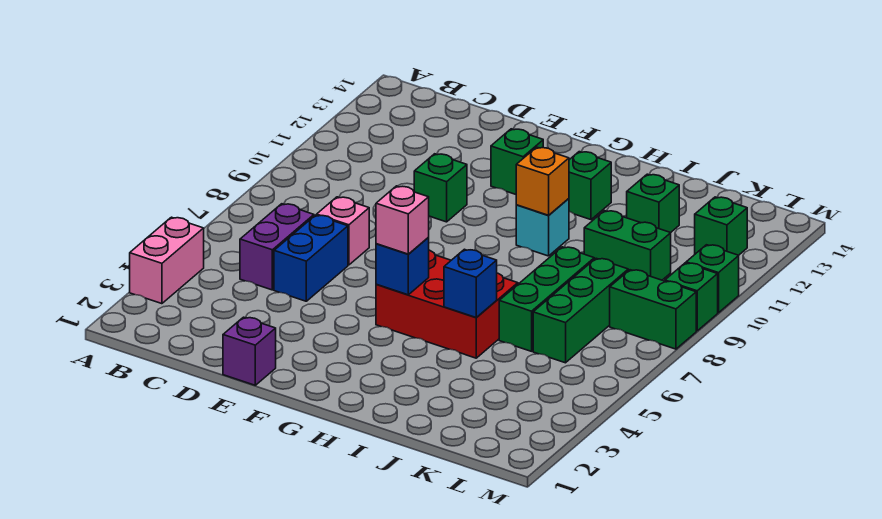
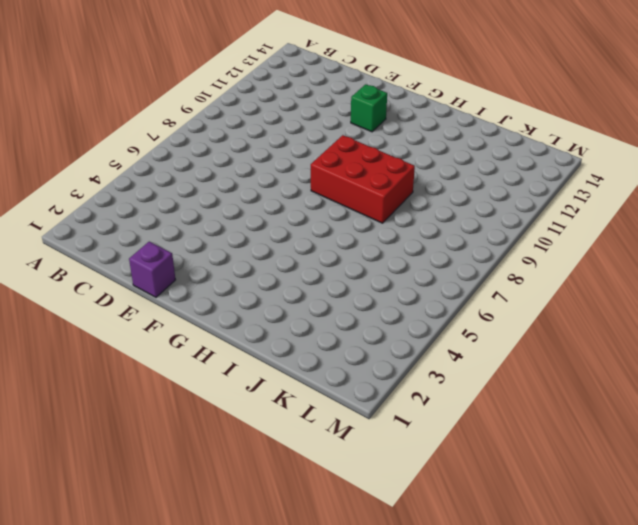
red brick G8:I9 level 1 -> red brick G5:I6 level 1
none -> pink brick A3:A4 level 1
none -> purple brick C5:C6 level 1
none -> blue brick D5:D6 level 1

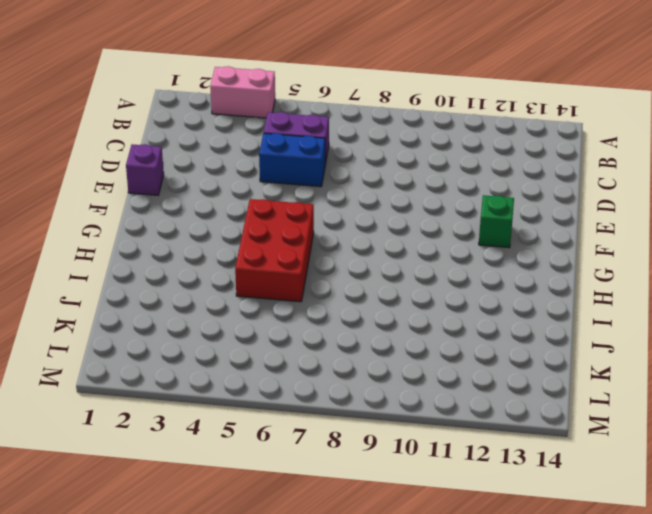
none -> pink brick D7 level 1
none -> green brick E10 level 1
none -> cyan brick H10 level 1

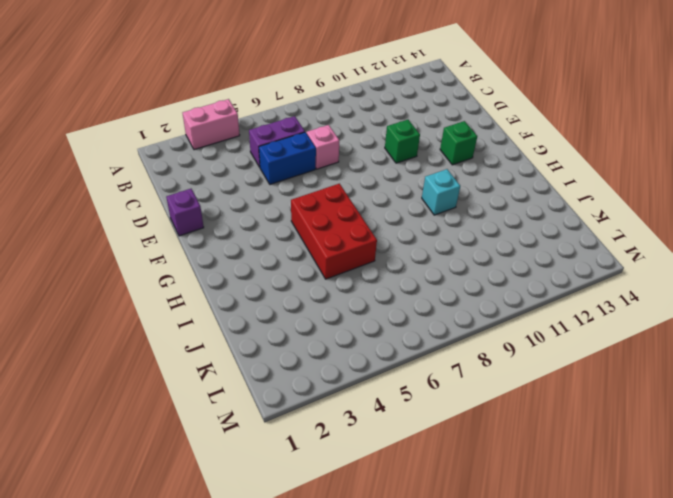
none -> green brick H12 level 1
none -> green brick J6:J8 level 1
none -> green brick J10:K10 level 1

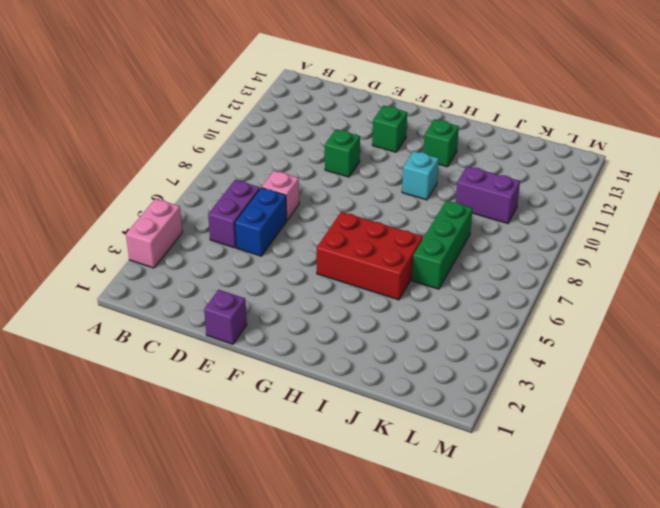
purple brick J10:K10 level 1 -> green brick J10:K10 level 1
none -> green brick J12 level 1
none -> green brick K6:K8 level 1
none -> green brick L8:M8 level 1

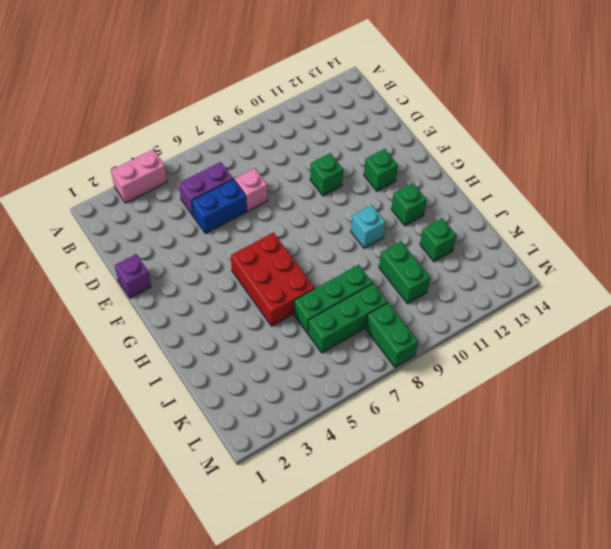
none -> green brick L12 level 1
none -> green brick M9 level 1
none -> green brick M10 level 1

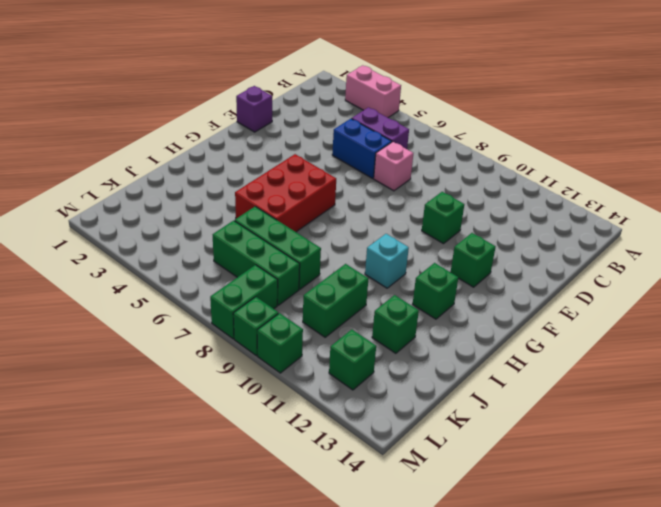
none -> blue brick G5 level 2
none -> orange brick H10 level 2
none -> blue brick I5 level 2

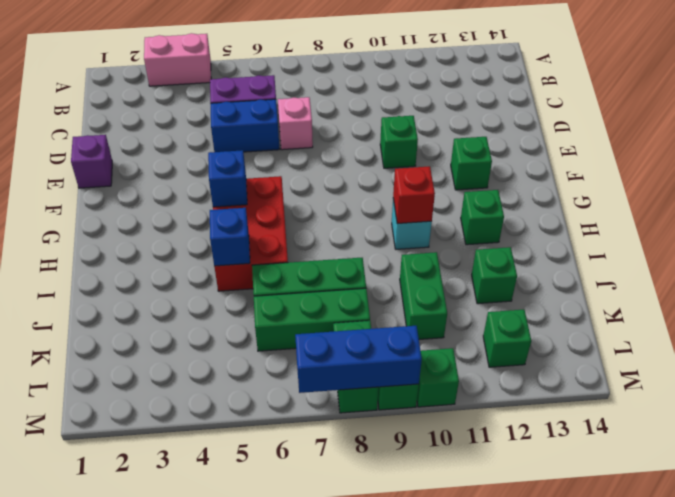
red brick H10 level 2 -> orange brick H10 level 2
blue brick M7:M9 level 2 -> none
none -> pink brick G5 level 3

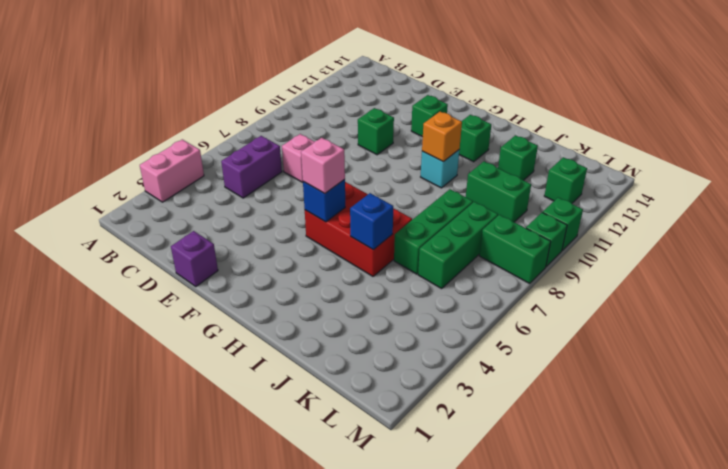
none -> blue brick D5:D6 level 1

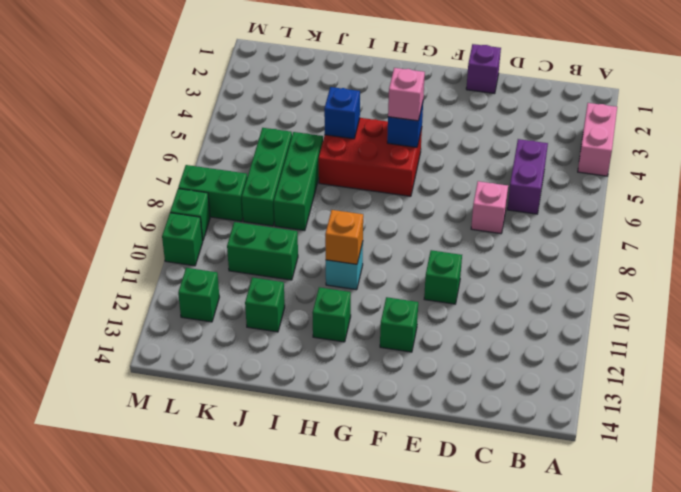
none -> blue brick D5:D6 level 1

